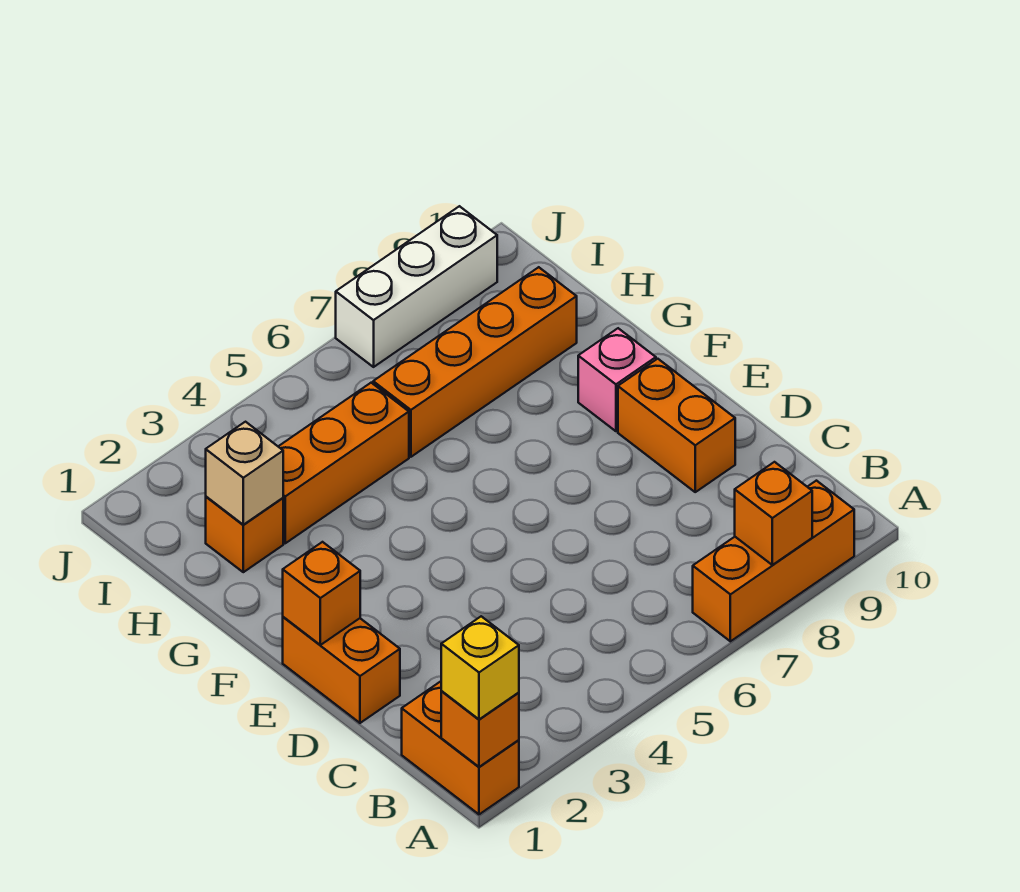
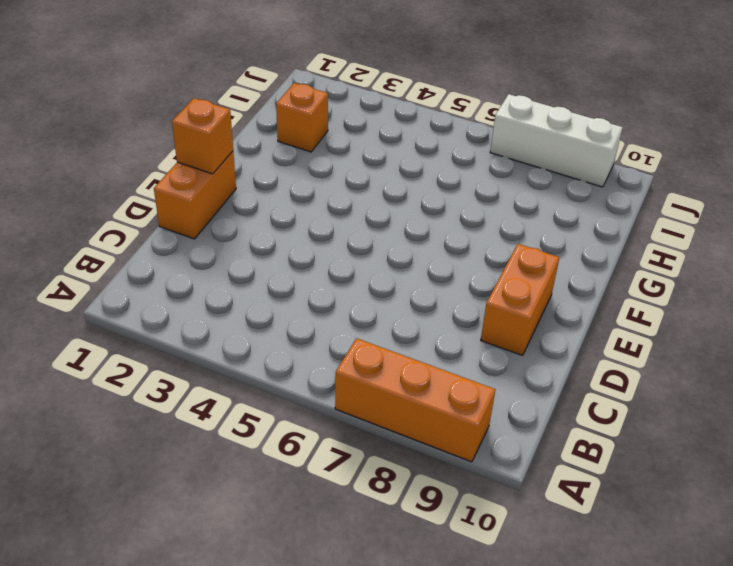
none -> orange brick A1:B1 level 1
none -> pink brick F9 level 1
none -> orange brick H3:H5 level 1

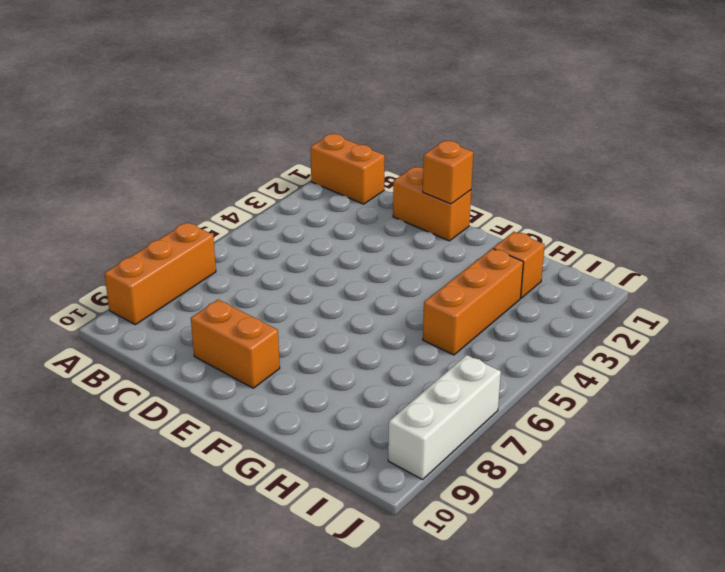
none -> pink brick F9 level 1
none -> orange brick H6:H9 level 1
none -> orange brick A1 level 2

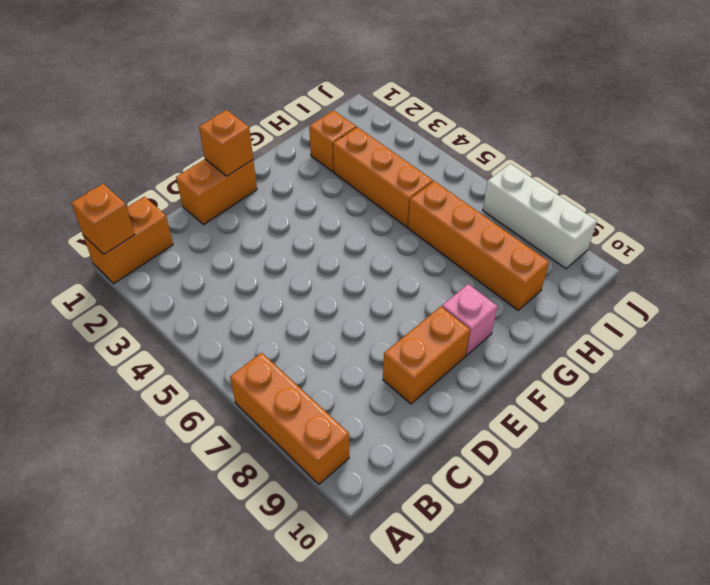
none -> orange brick A8 level 2
none -> tan brick H2 level 2
none -> yellow brick A1 level 3

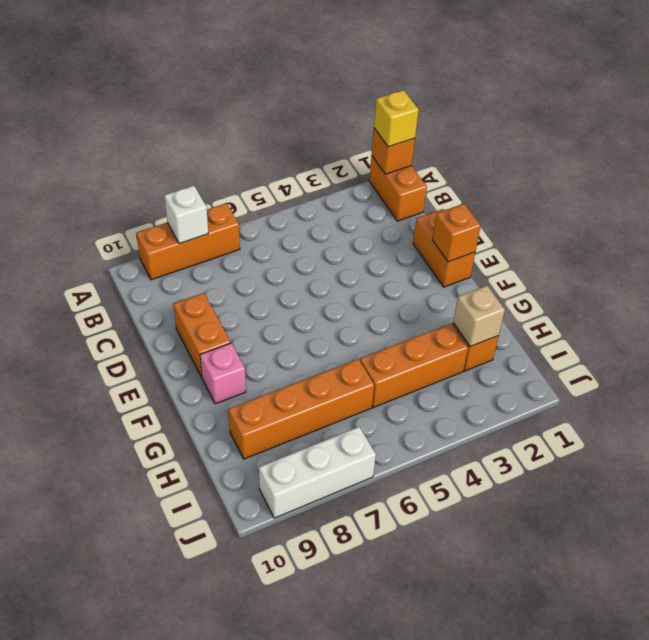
white brick A8 level 2 -> orange brick A8 level 2

